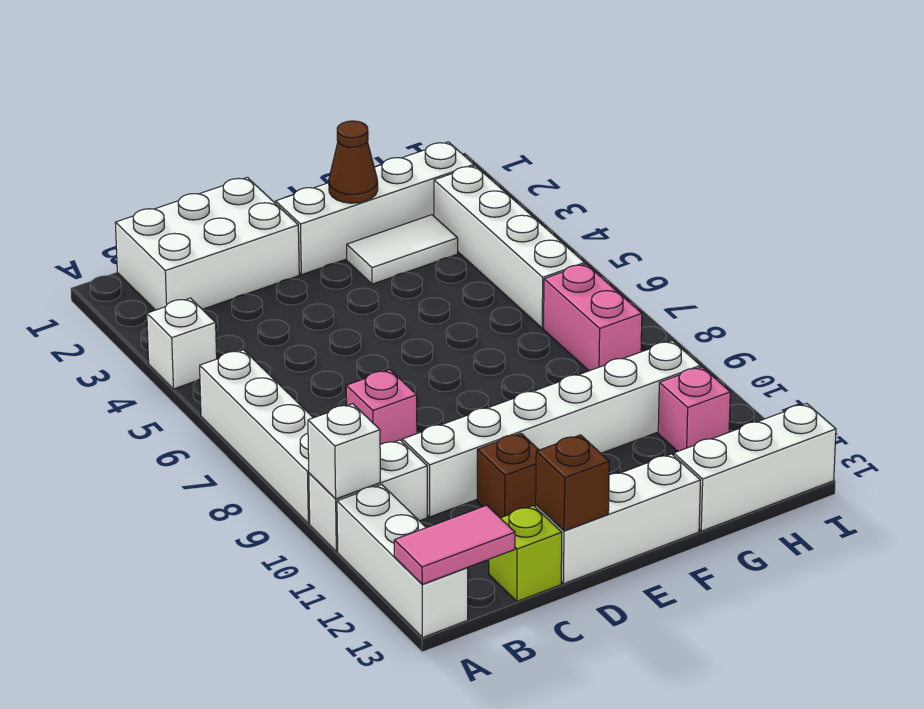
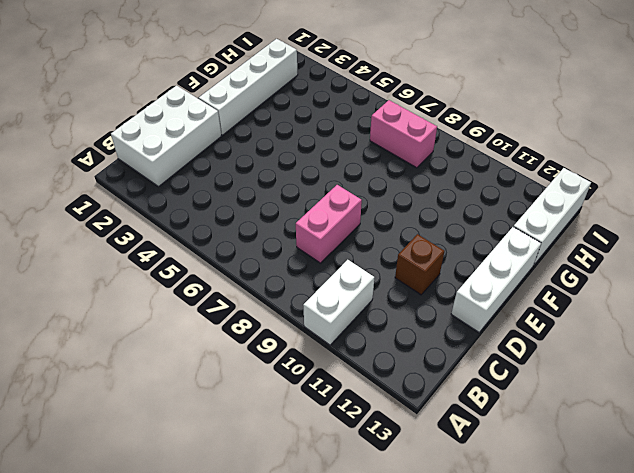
pink brick C8:D8 level 1 -> pink brick C8 level 1
none -> white brick A4 level 1
none -> white brick A6:A9 level 1
none -> white brick A11:A13 level 1

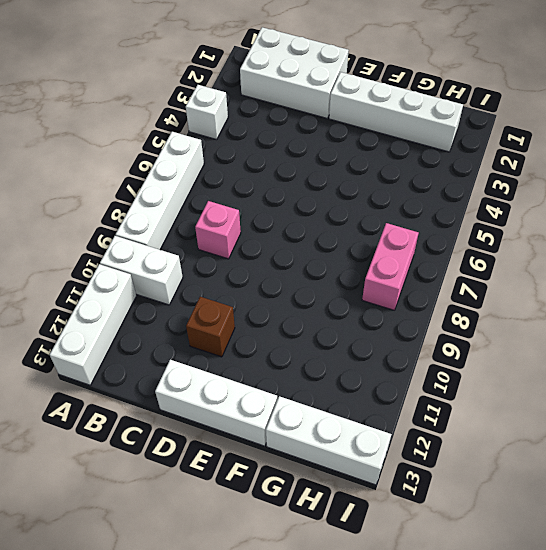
none -> white brick C10:H10 level 1
none -> lime brick C13 level 1
none -> white tile F3:G3 level 1

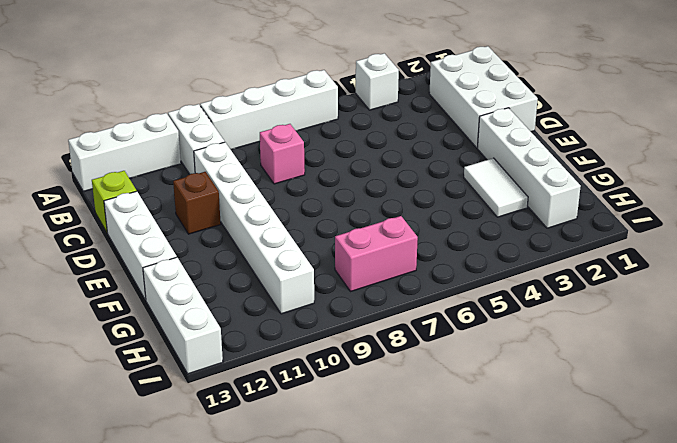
none -> white brick H3:H6 level 1
none -> pink brick H11 level 1
none -> white brick A10 level 2

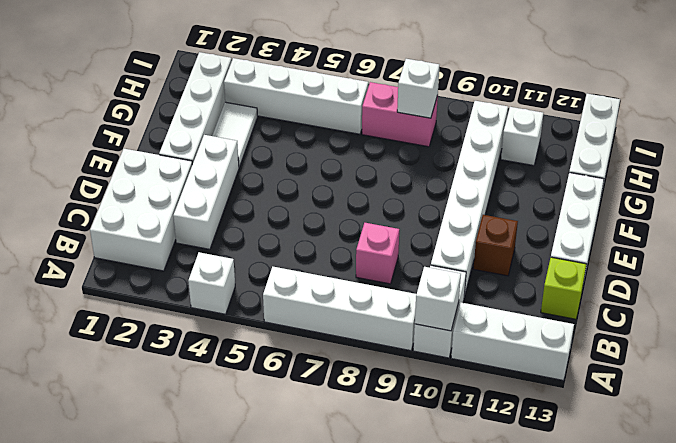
white brick C3:E3 level 1 -> none
white brick H8 level 2 -> none
white brick H11 level 1 -> pink brick H11 level 1
none -> pink tile A13:B13 level 2
none -> brown brick D13 level 2
none -> brown cone F2 level 2

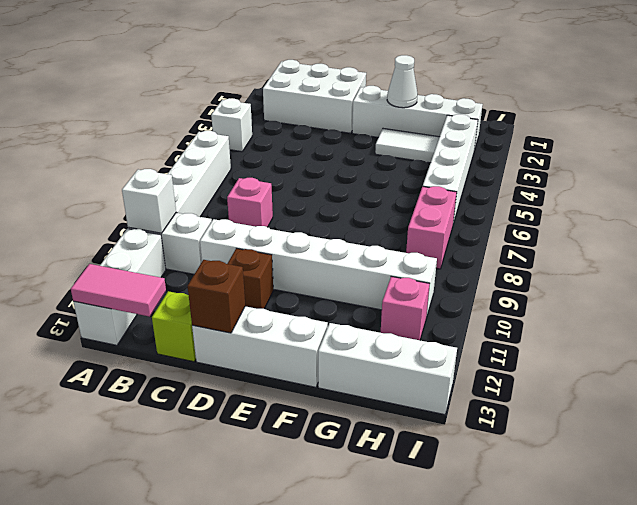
white cone F2 level 2 -> brown cone F2 level 2

